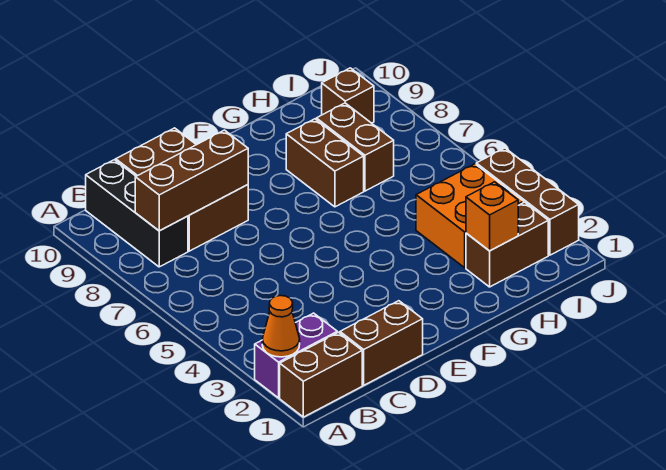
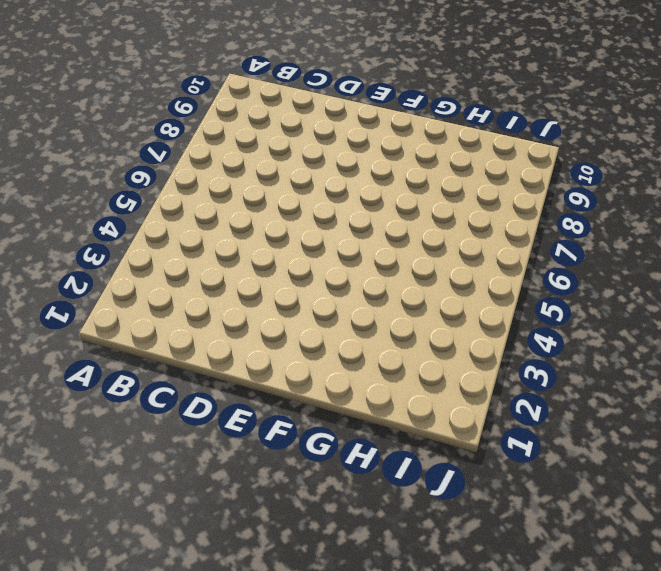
none -> brown brick A1:B1 level 1
none -> purple brick A2:B2 level 1
none -> black brick B8:B10 level 1

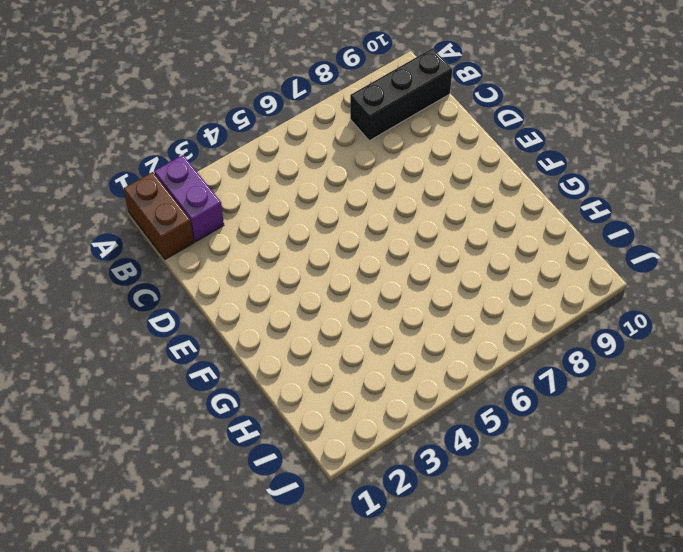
none -> brown brick C1:D1 level 1
none -> brown brick C8:D10 level 1
none -> brown brick G7:G8 level 1

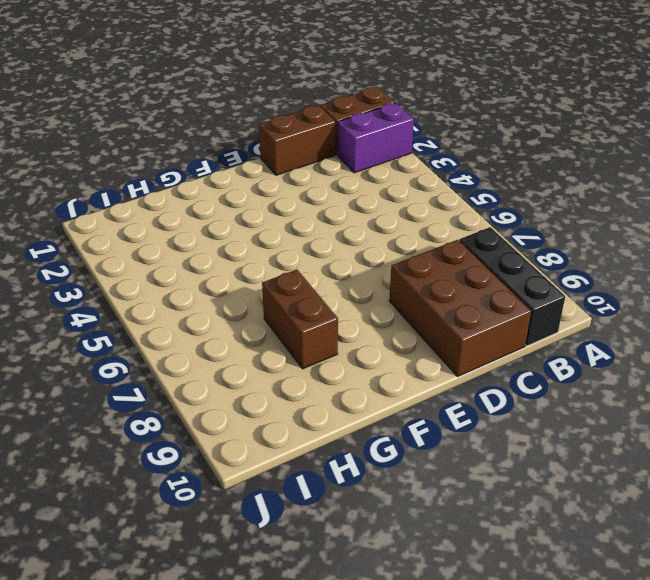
none -> brown brick H2:I2 level 1
none -> orange brick H3:I4 level 1
none -> brown brick H7:H8 level 1

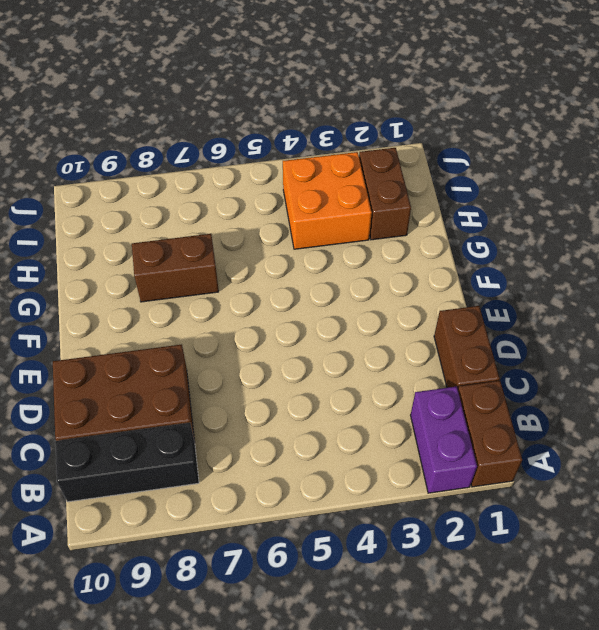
none -> brown brick H7:H8 level 1
none -> brown brick I9 level 1
none -> brown brick J2:J4 level 1

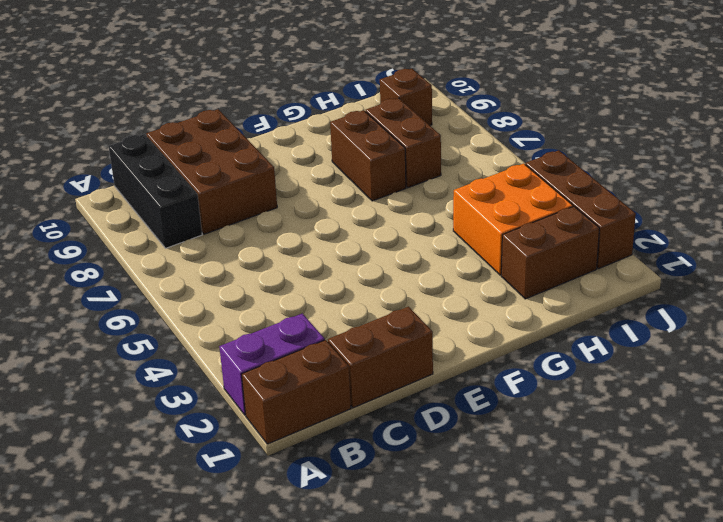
none -> orange cone A2 level 2
none -> brown brick B8:D8 level 2
none -> orange brick H2 level 2

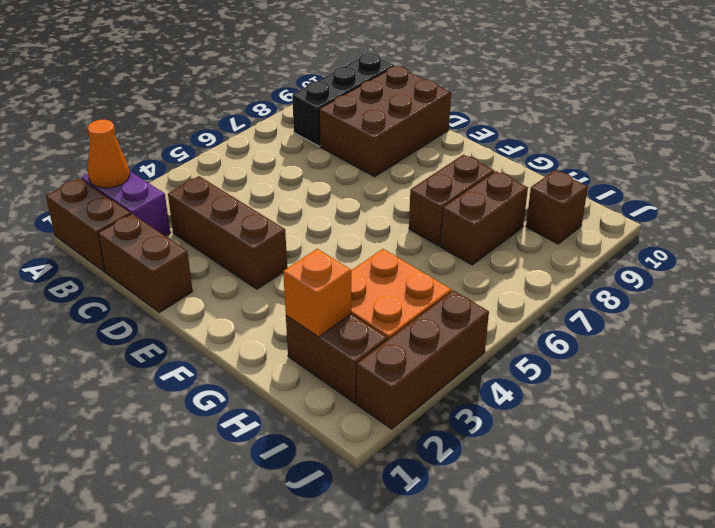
brown brick C3:E3 level 1 -> brown brick B8:D8 level 2

